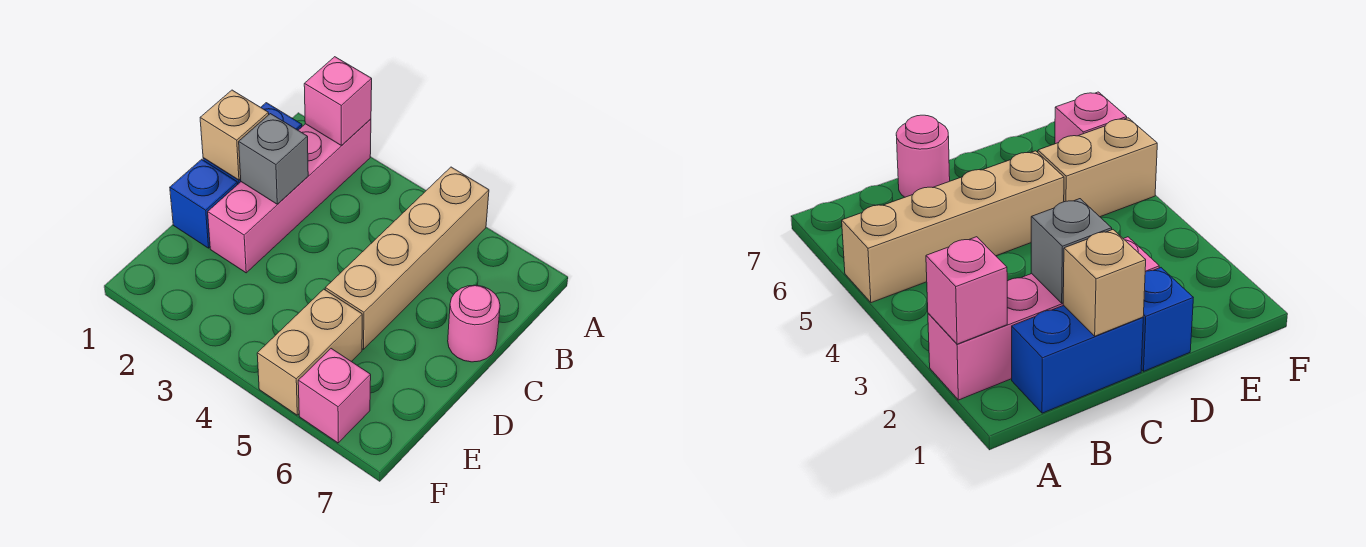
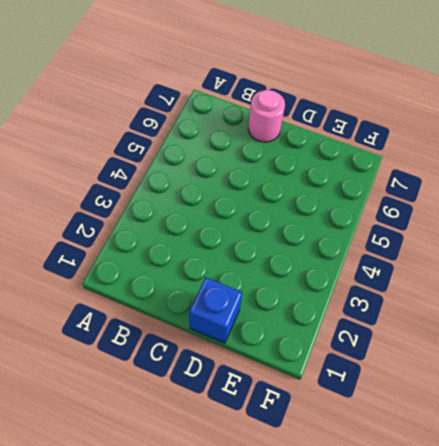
none -> pink brick A2:D2 level 1
none -> tan brick A5:D5 level 1

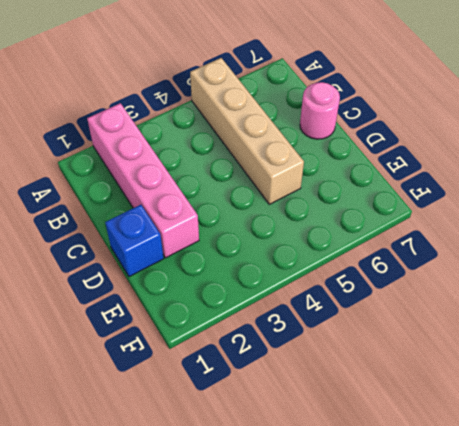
none -> blue brick B1:C1 level 1
none -> tan brick E5:F5 level 1

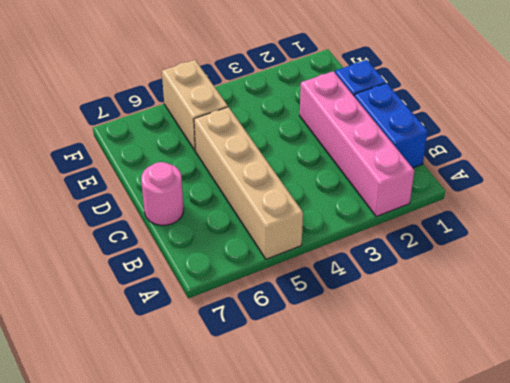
none -> pink brick F6 level 1
none -> pink brick A2 level 2

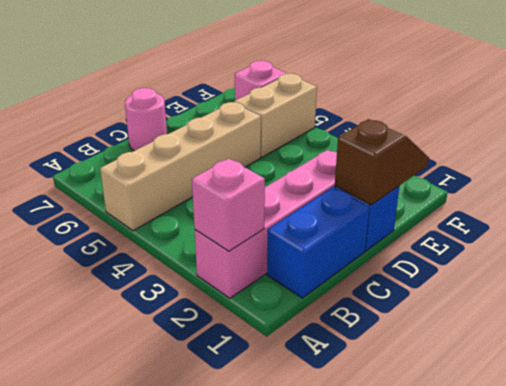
brown slope D1:E1 level 2 top D -> none
none -> tan brick C1 level 2
none -> grey brick C2 level 2

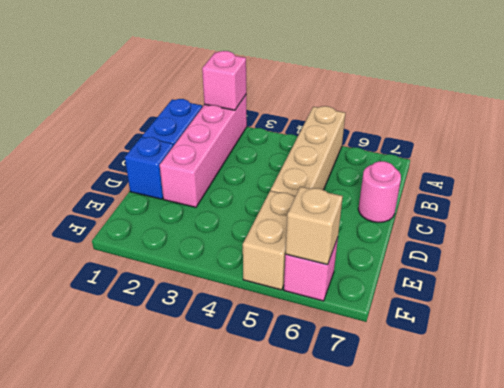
tan brick F6 level 2 -> tan brick C1 level 2
none -> grey brick C2 level 2

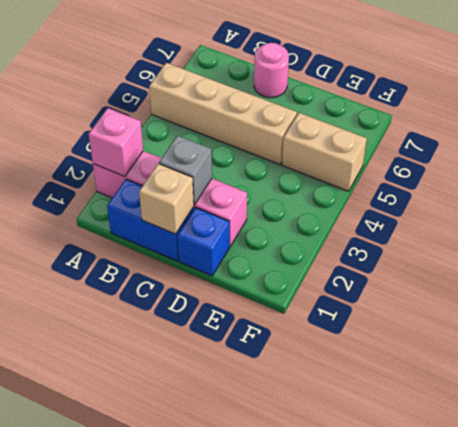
none -> pink brick F6 level 1

